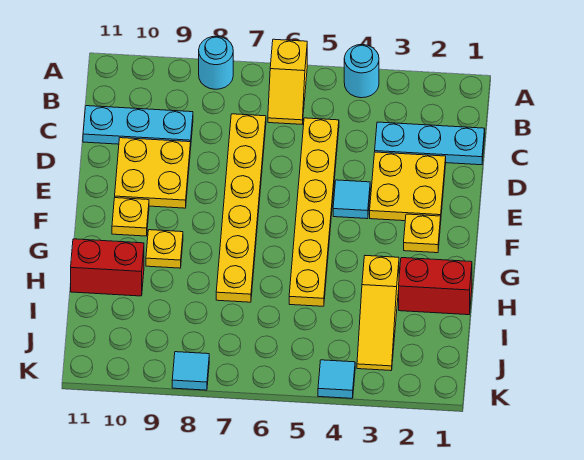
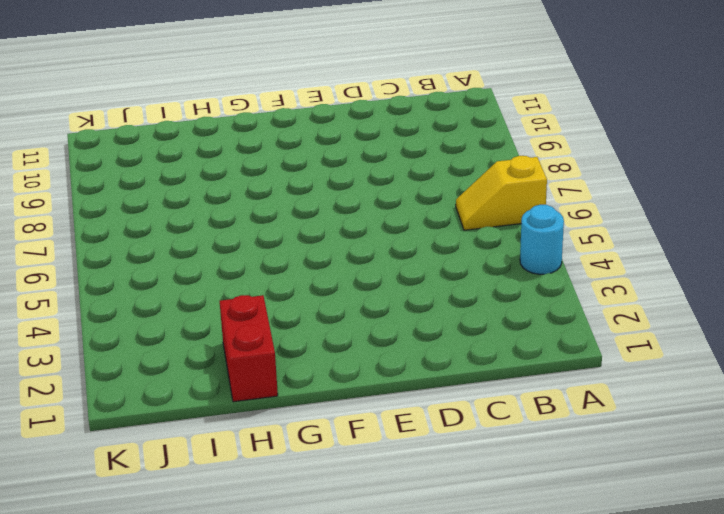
none -> cyan round brick A8 level 1
none -> cyan plate C1:C3 level 1
none -> yellow plate C5:H5 level 1

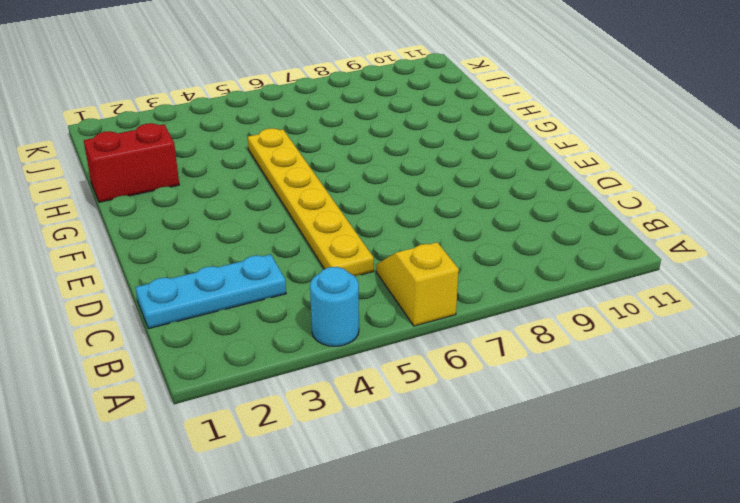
none -> cyan round brick A8 level 1
none -> yellow plate C7:H7 level 1
none -> cyan plate C9:C11 level 1

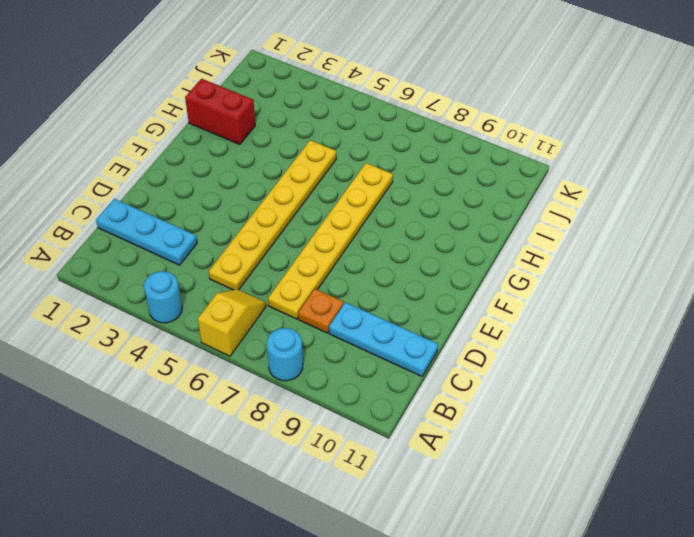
orange plate C8 level 1 -> none
none -> yellow plate D2:E3 level 1
none -> yellow plate D9:E10 level 1
none -> cyan tile E4 level 1

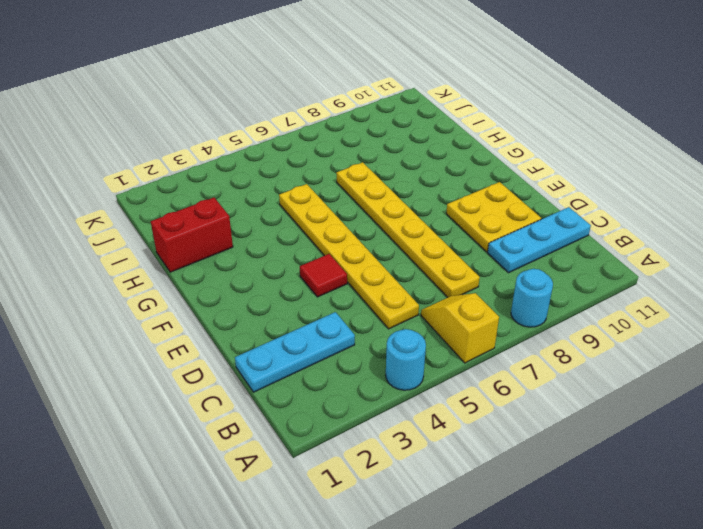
red tile E4 level 1 -> cyan tile E4 level 1
none -> yellow plate D2:E3 level 1
none -> yellow plate F2 level 1
none -> yellow plate F10 level 1

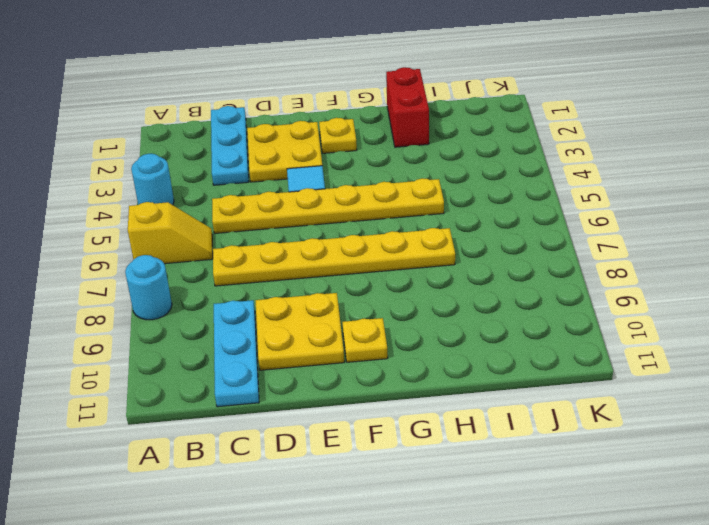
none -> yellow plate G9 level 1
none -> yellow slope H3:J3 level 1 top H
none -> red brick H10:H11 level 1

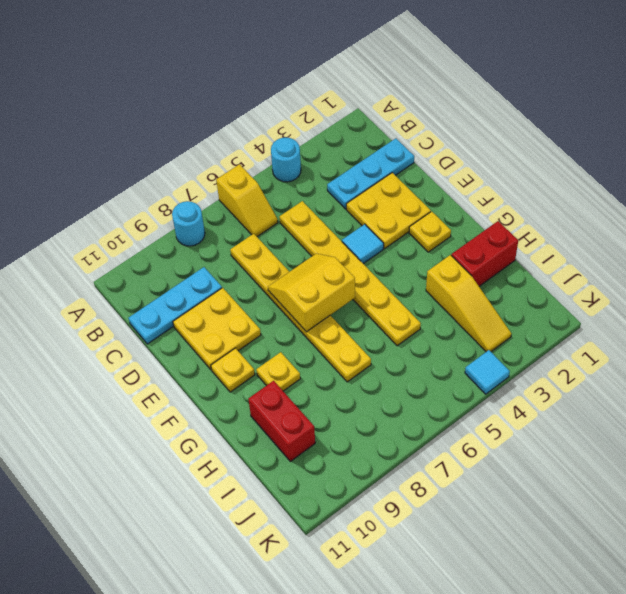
yellow slope E6:F7 level 2 top F -> none
red brick H10:I10 level 1 -> red brick H10:H11 level 1
none -> cyan tile K8 level 1

